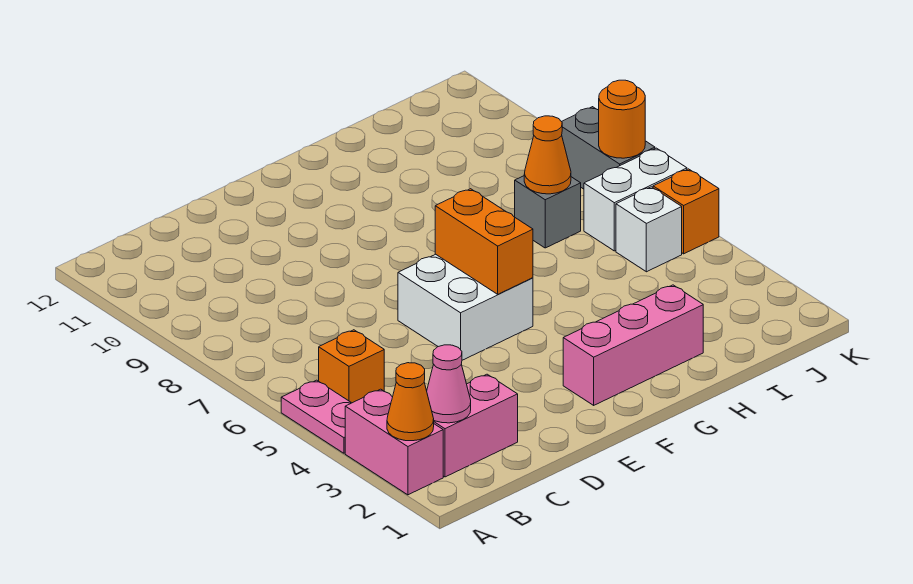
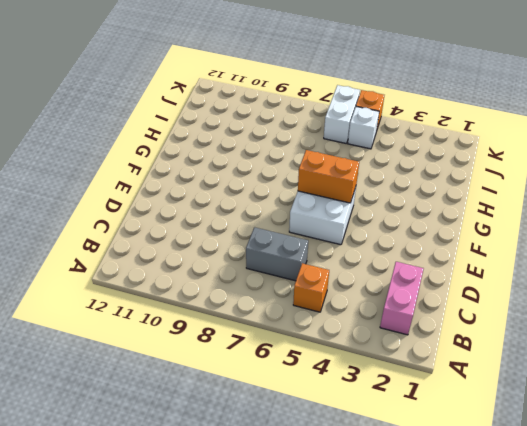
grey brick C6:C7 level 1 -> grey brick K7:K8 level 1
none -> pink brick A2:A3 level 1
none -> pink plate A4:A5 level 1
none -> pink brick F2:H2 level 1

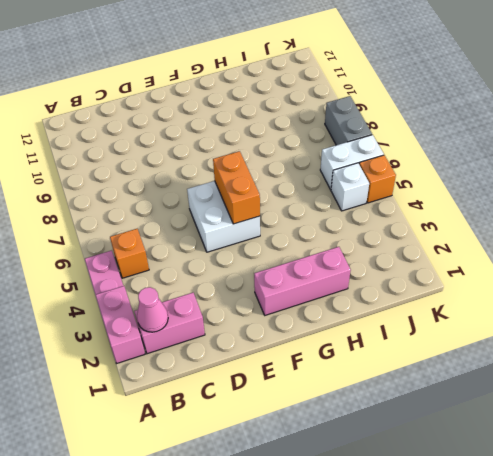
none -> grey brick I7 level 1
none -> orange cone A2 level 2
none -> orange cone I7 level 2

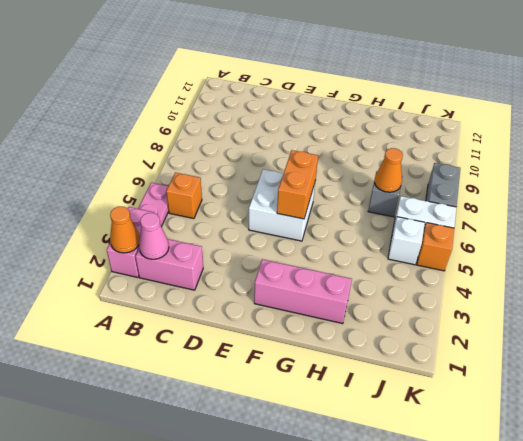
none -> orange round brick K7 level 2

